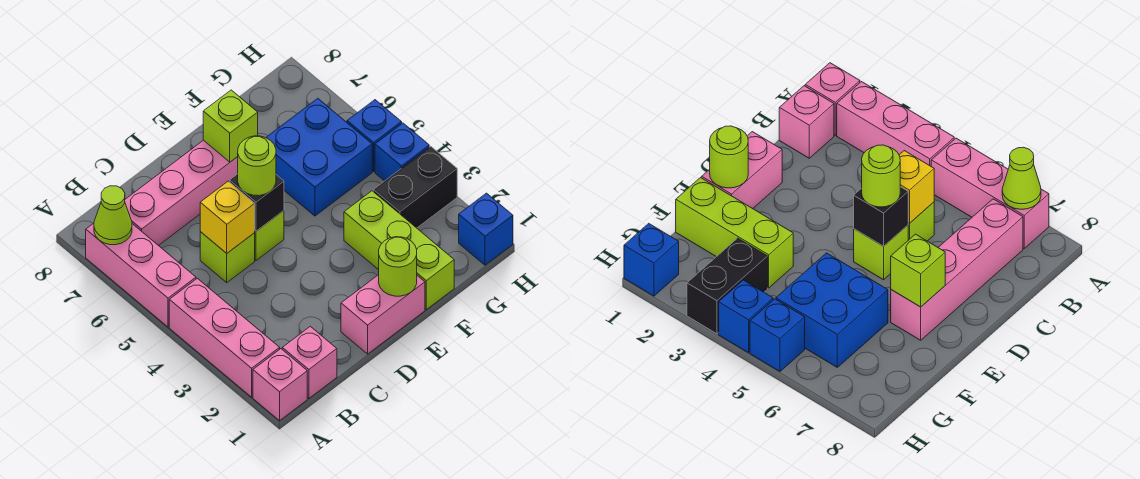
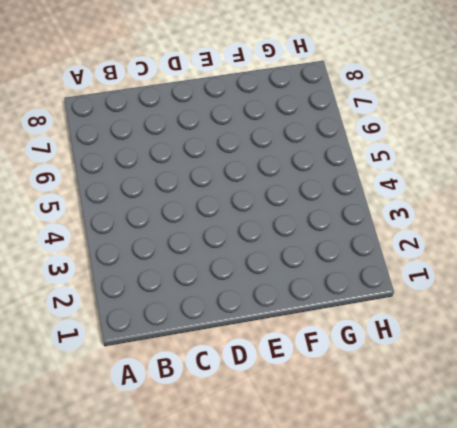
none -> pink brick A1 level 1
none -> pink brick A2:A4 level 1
none -> pink brick A5:A7 level 1

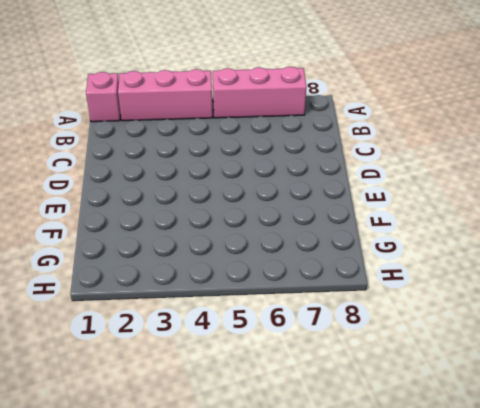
none -> pink brick B1 level 1
none -> pink brick B7:E7 level 1
none -> lime brick C5 level 1

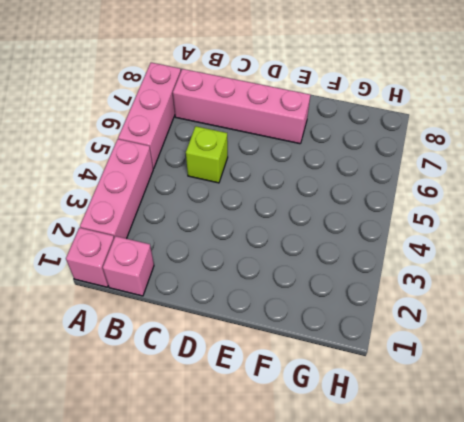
none -> pink brick D1:E1 level 1
none -> lime brick D5 level 1
none -> lime brick F1:F3 level 1

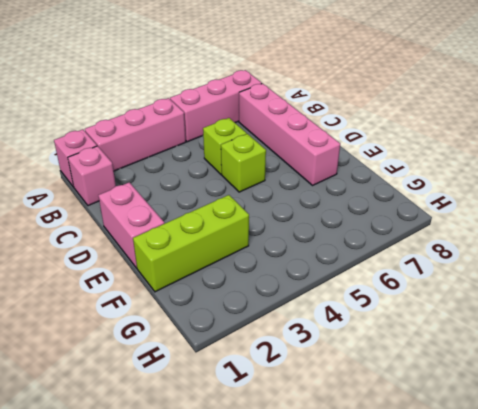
none -> blue brick F5:G6 level 1
none -> black brick G3:H3 level 1
none -> blue brick H1 level 1

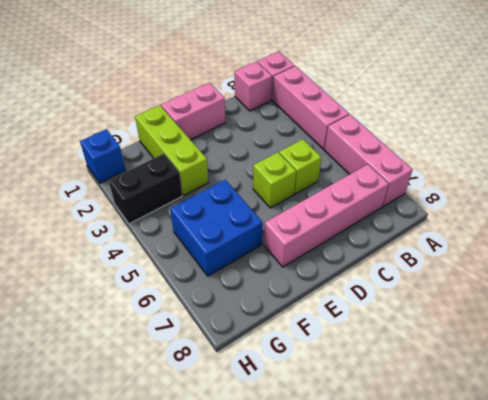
none -> blue brick H4 level 1
none -> blue brick H5 level 1
none -> lime cone A7 level 2

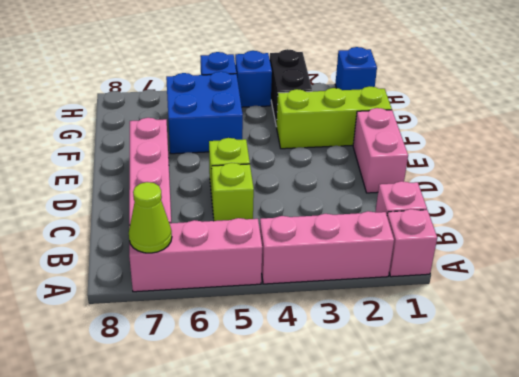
none -> yellow brick C5 level 2
none -> black brick D5 level 2
none -> lime round brick E1 level 2

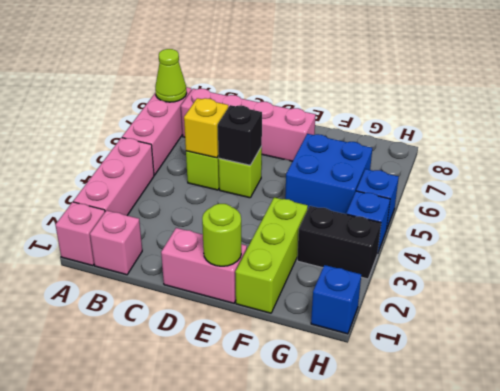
none -> lime brick E7 level 2
none -> lime round brick D5 level 3

